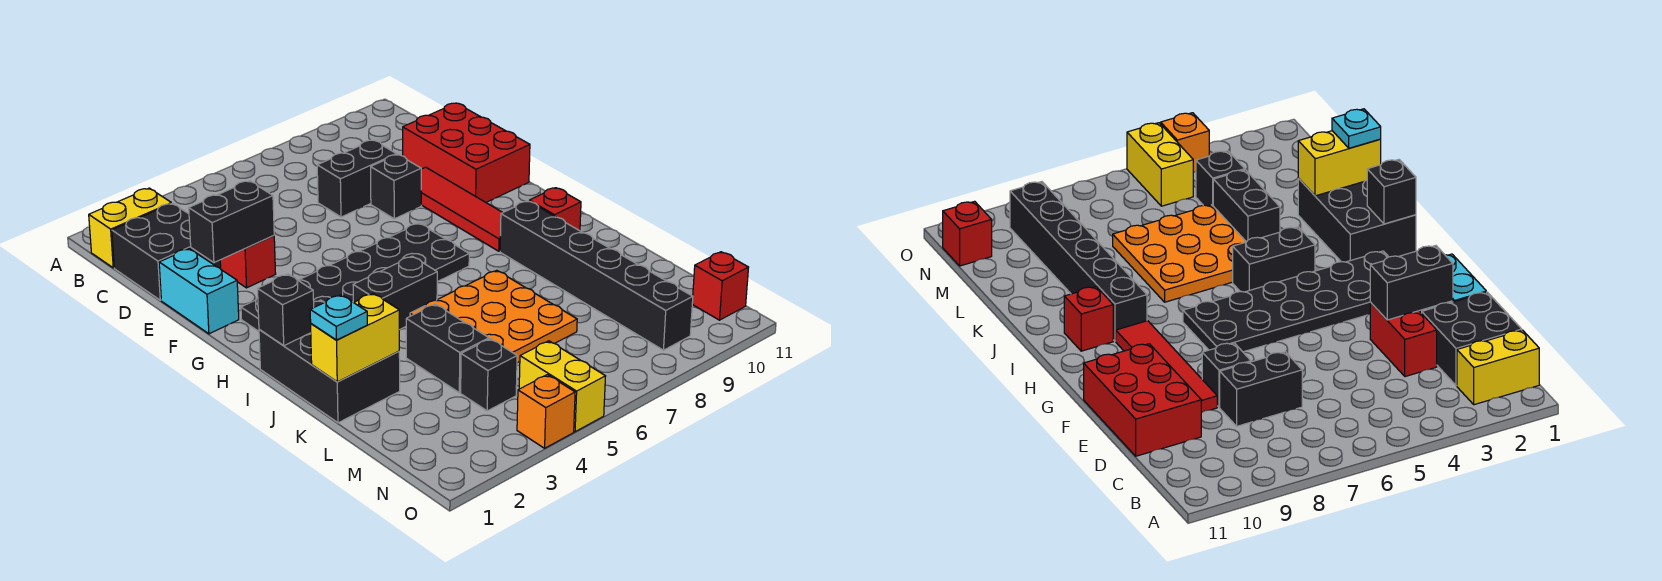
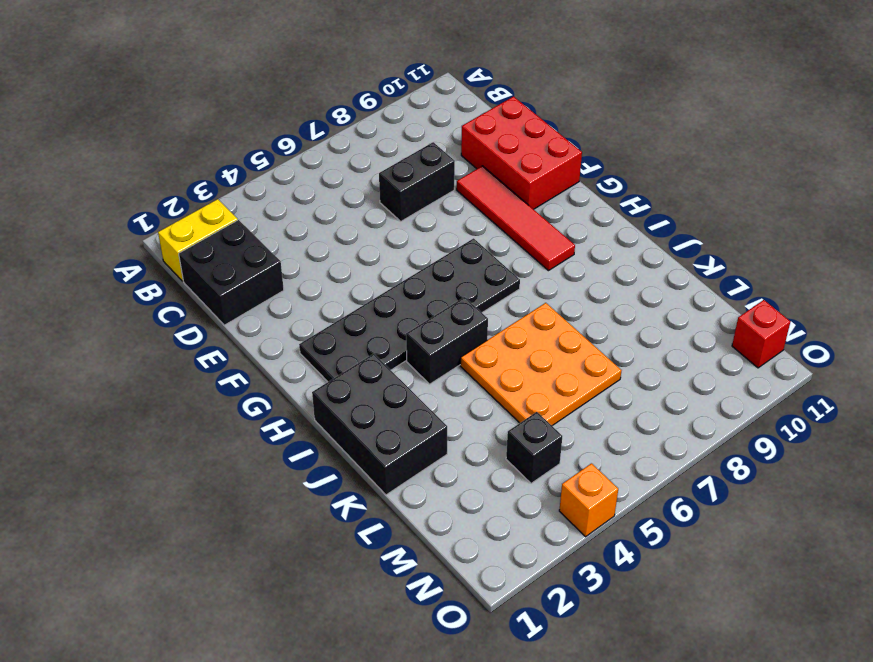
none -> red brick D3:E3 level 1
none -> cyan brick E1:F1 level 1
none -> black brick E8 level 1

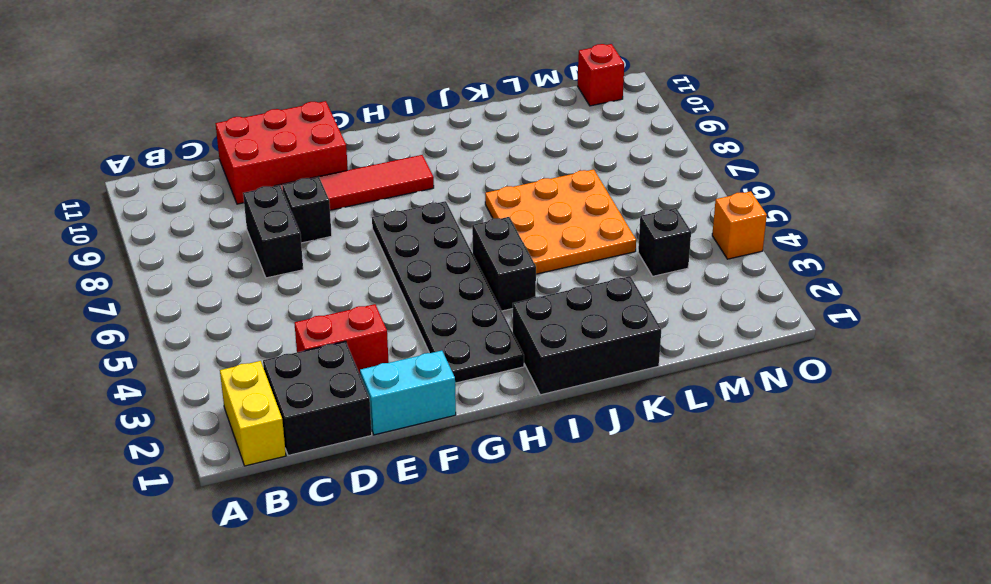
none -> black brick I9:N9 level 1
none -> red brick I10 level 1
none -> black brick K4:L4 level 1

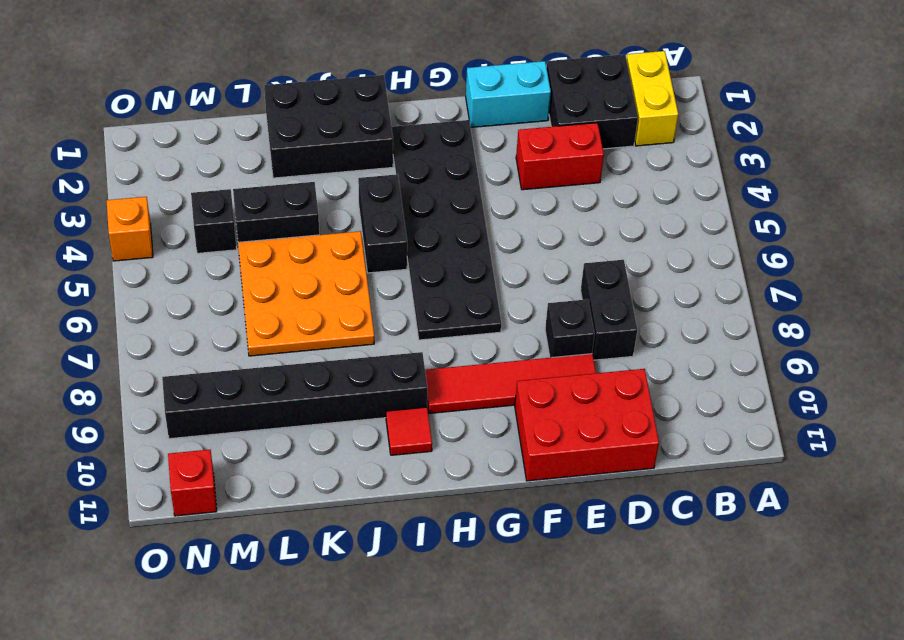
red tile I10 level 1 -> red brick I10 level 1
none -> yellow brick N5:O5 level 1
none -> black brick E2:E3 level 2
none -> black brick I1 level 2

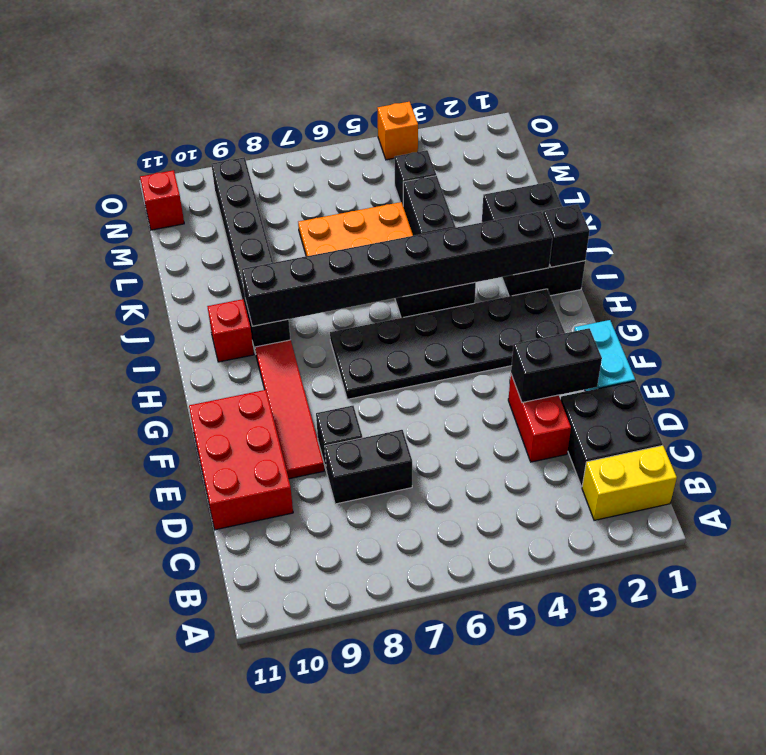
black brick I2:I9 level 2 -> none
none -> yellow brick N5:O5 level 1
none -> yellow brick K1:K2 level 2
none -> cyan plate K1 level 3

